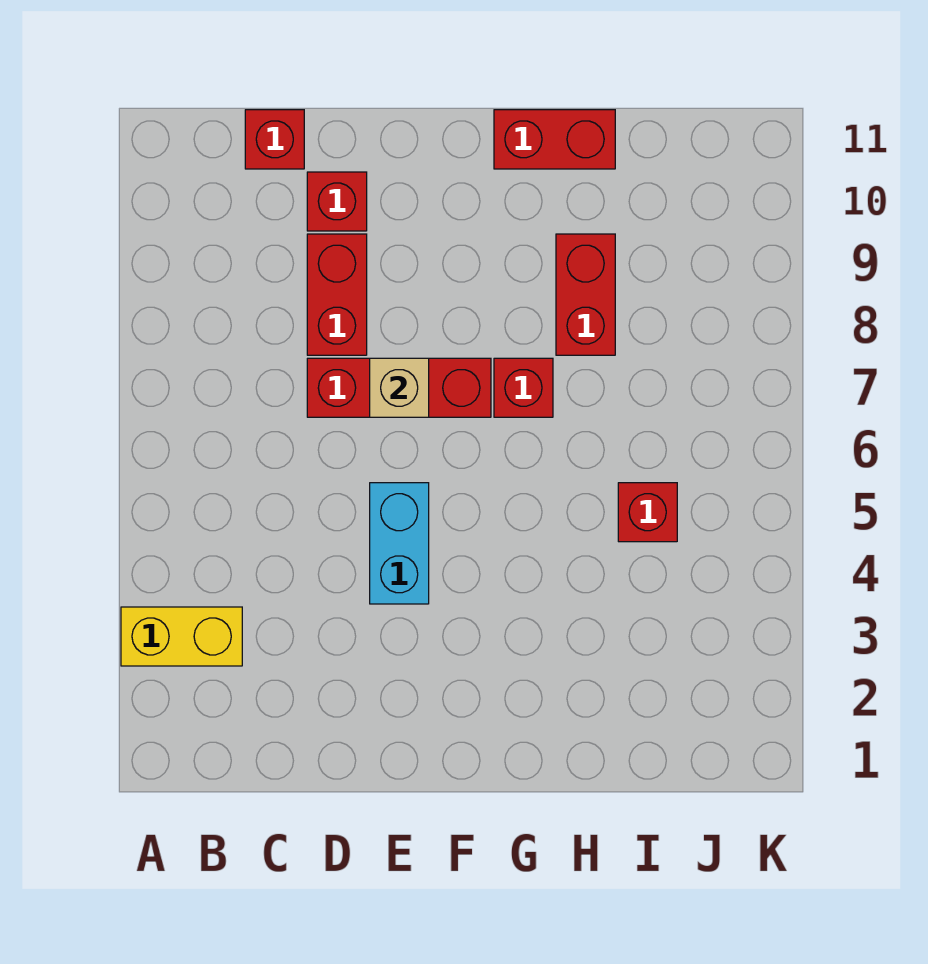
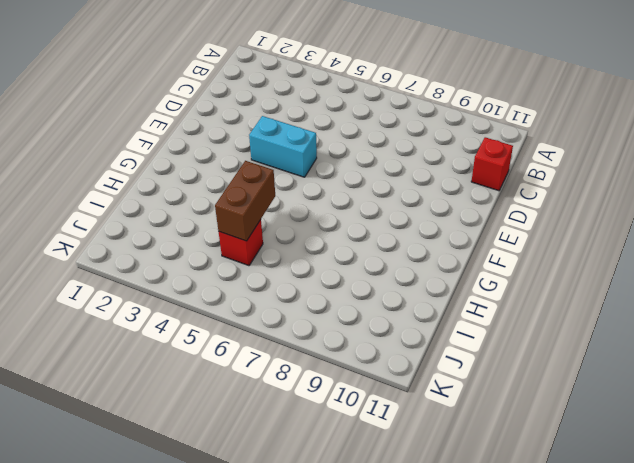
brown brick H5:I5 level 2 -> none
none -> yellow brick A3:B3 level 1
none -> red brick D7:F7 level 1

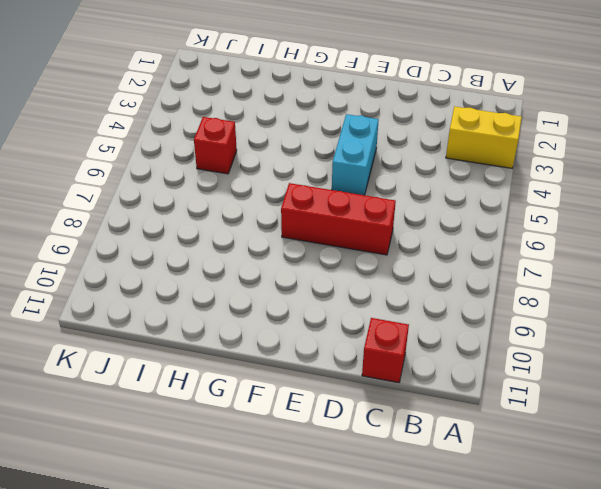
none -> red brick D8:D9 level 1
none -> red brick D10 level 1

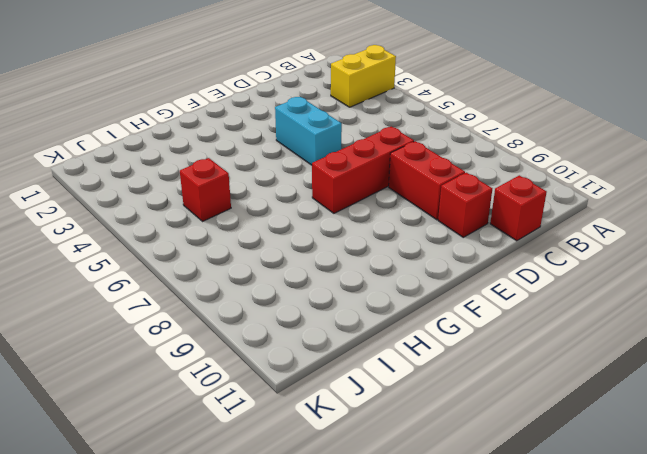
none -> red brick G7 level 1
none -> red brick G11:H11 level 1

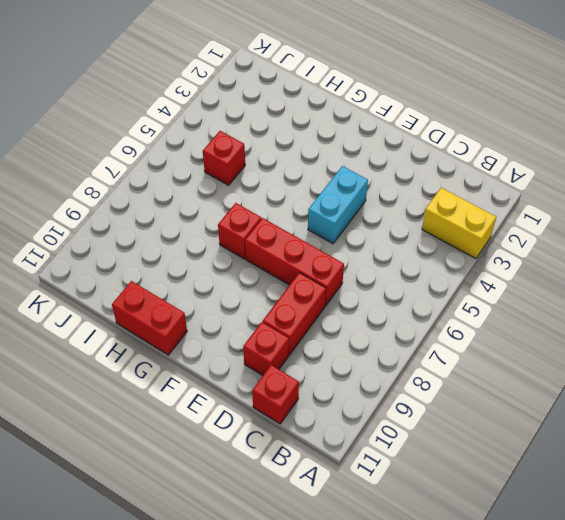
none -> red brick H8:H9 level 1
none -> tan brick E7 level 2

